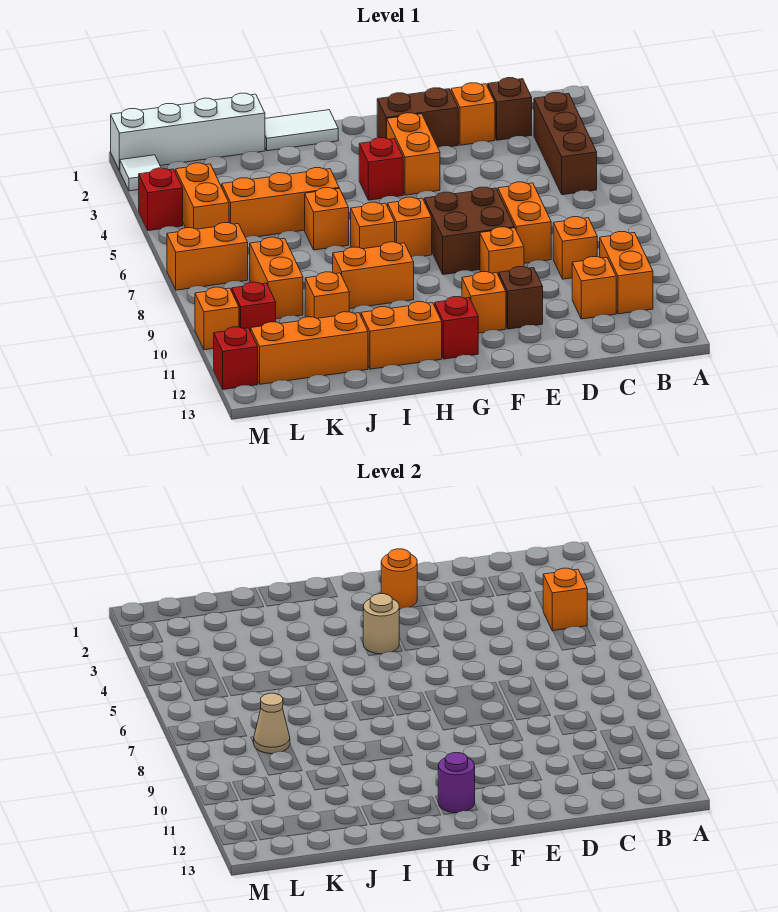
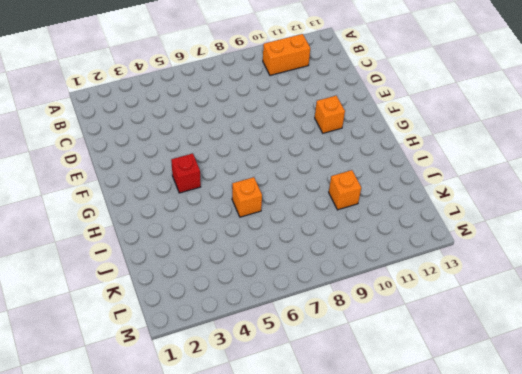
none -> brown brick B3:B5 level 1
none -> brown brick C2 level 1
none -> orange brick C9 level 1
none -> orange brick C11 level 1

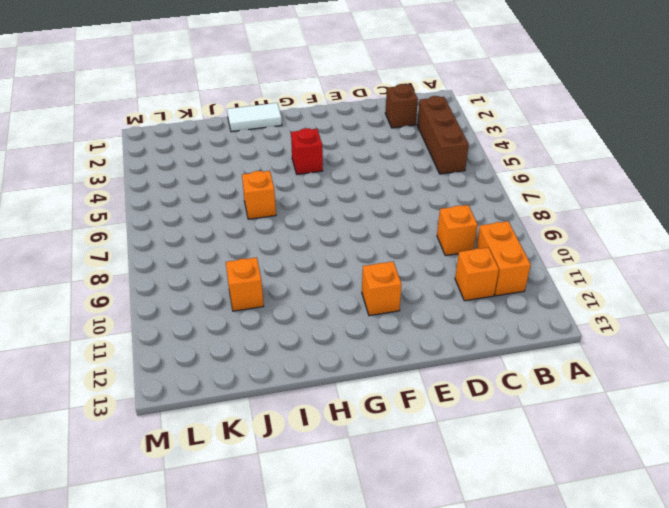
none -> orange brick D2 level 1
none -> orange brick D7:D8 level 1
none -> brown brick E2:F2 level 1
none -> brown brick E7:F8 level 1

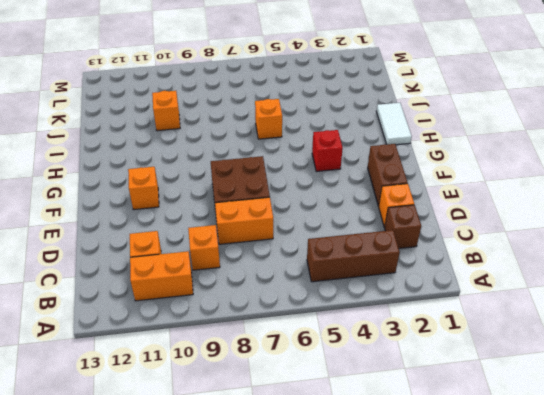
none -> orange brick E9 level 1
none -> brown brick E11 level 1
none -> orange brick F3:F4 level 1
none -> orange brick G7 level 1

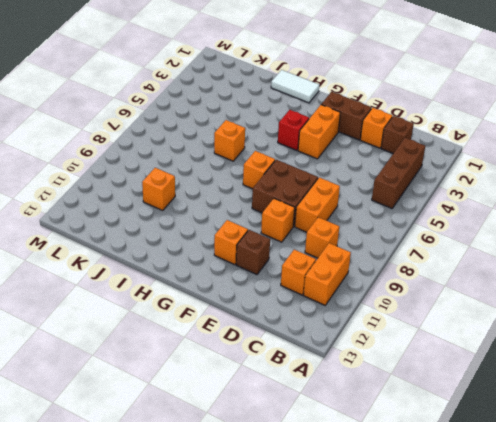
none -> red brick G12 level 1
none -> orange brick H7 level 1
none -> orange brick H9:I9 level 1
none -> orange brick H12:I12 level 1

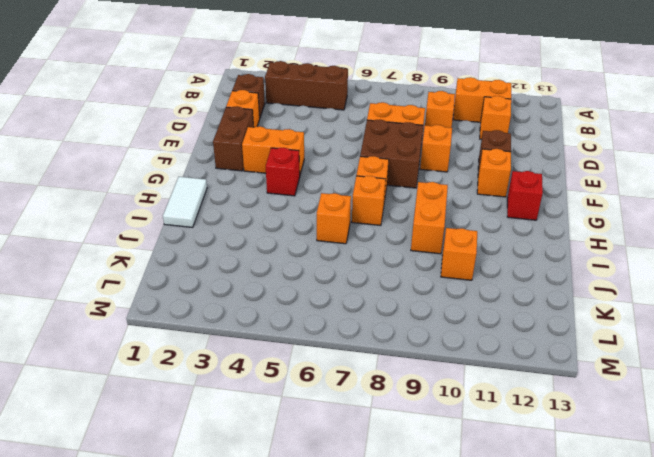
none -> orange brick H12:I12 level 1
none -> orange brick I5:K5 level 1
none -> white brick J1:M1 level 1
none -> orange brick J12:L12 level 1

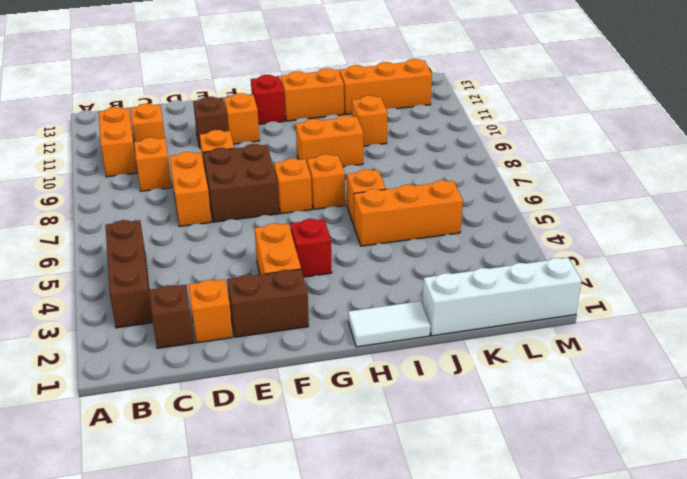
none -> orange brick K8:K9 level 1
none -> orange brick L4:L5 level 1
none -> orange brick L7:M7 level 1
none -> red brick L10 level 1

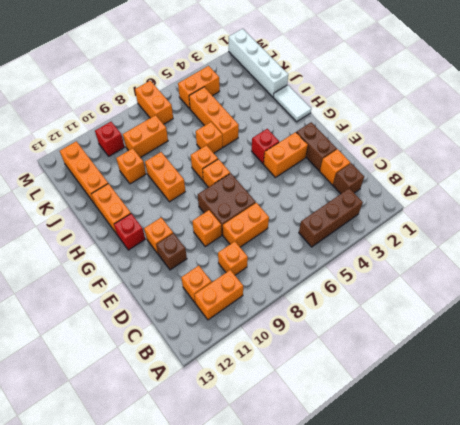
none -> white tile M2 level 1
none -> red brick M4 level 1
none -> orange brick M10 level 1
none -> red brick M12 level 1

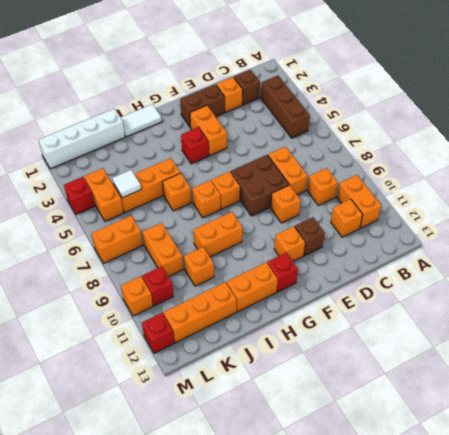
white tile K5 level 2 -> white tile M2 level 1
none -> orange brick B4 level 2
none -> orange round brick F2 level 2
none -> tan round brick G4 level 2
none -> purple round brick G12 level 2

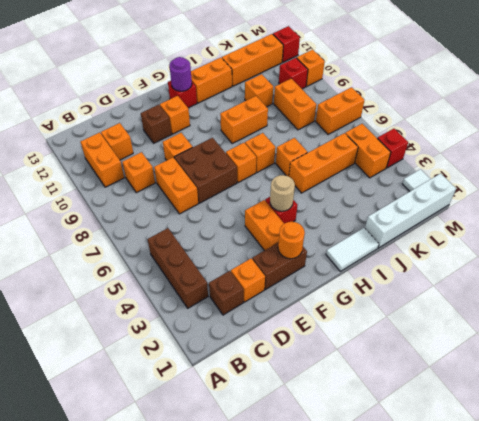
none -> orange brick B4 level 2
none -> tan cone K8 level 2

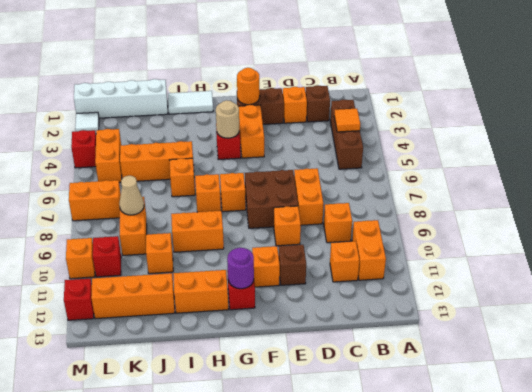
orange tile B4 level 2 -> orange brick B4 level 2

